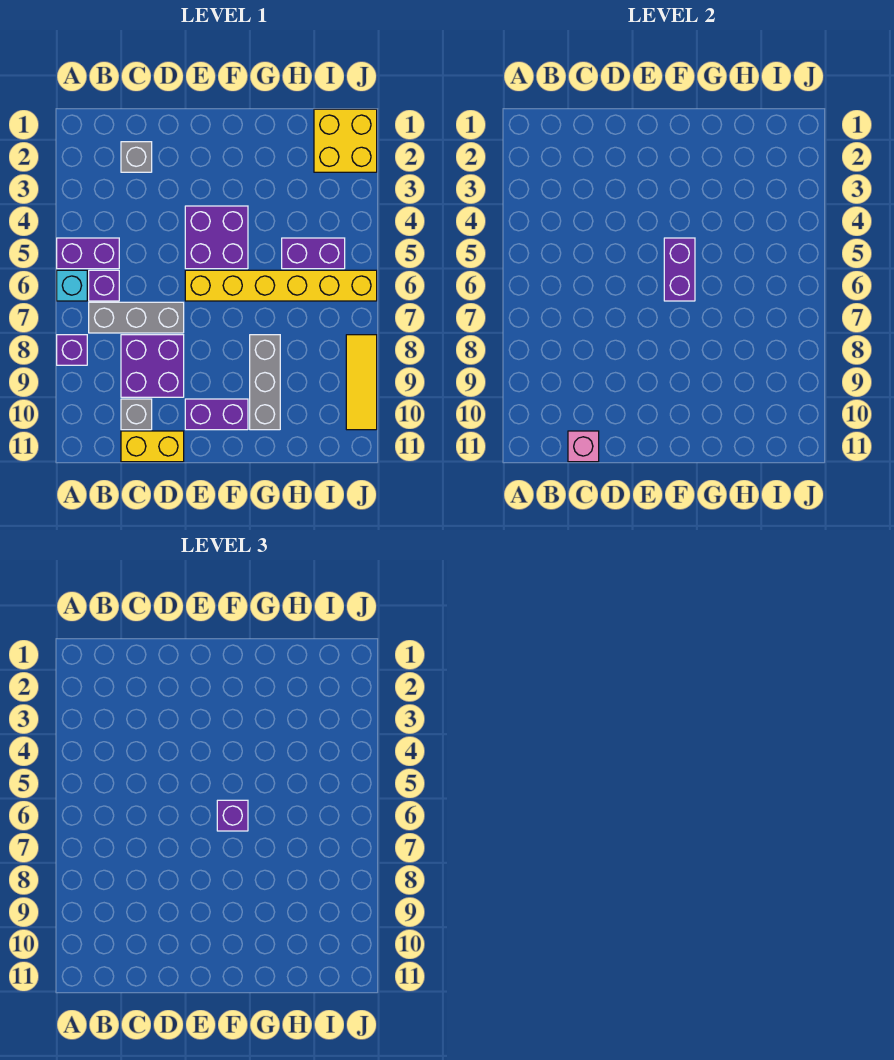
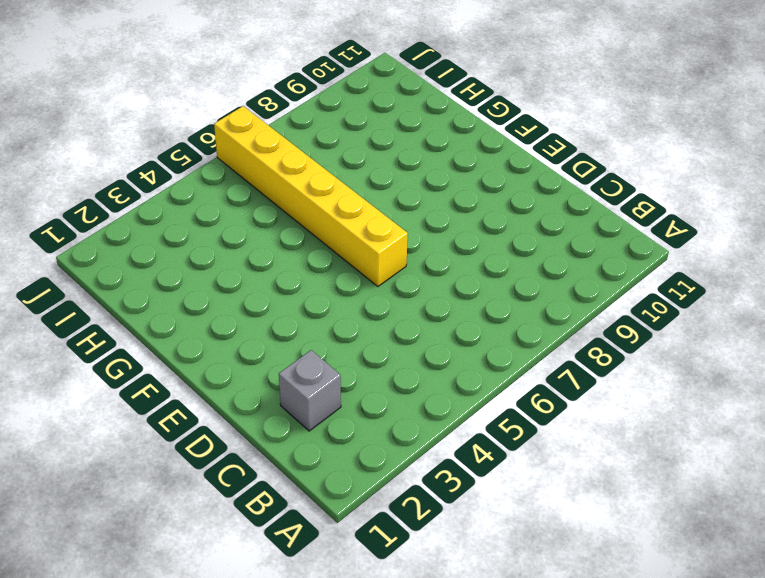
none -> purple brick A5:B5 level 1
none -> cyan brick A6 level 1
none -> purple brick A8 level 1

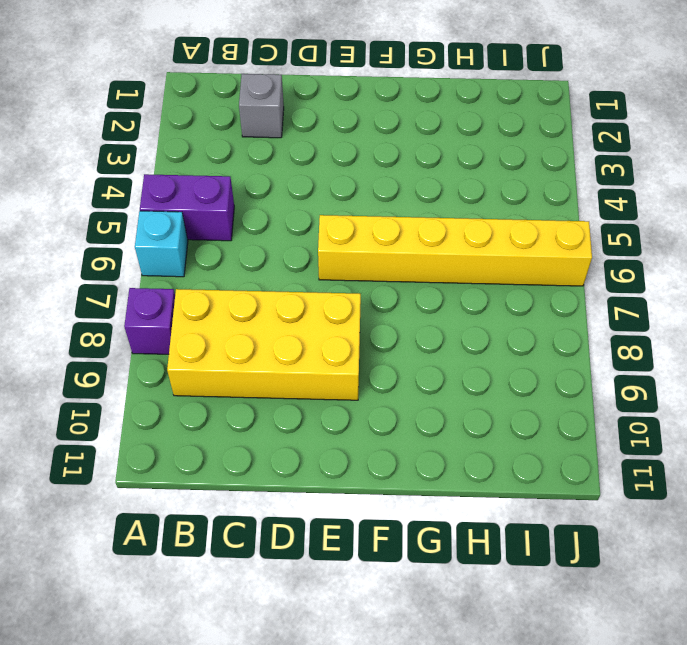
yellow brick B8:E9 level 1 -> purple brick C8:D9 level 1
none -> purple brick B6 level 1
none -> grey brick B7:D7 level 1
none -> grey brick C10 level 1

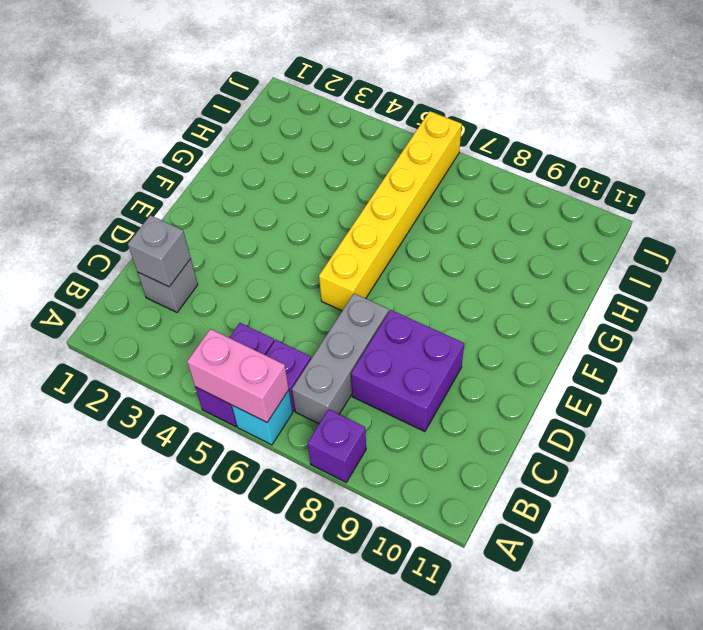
pink brick A5:A6 level 2 -> none
grey brick C2 level 2 -> grey brick C10 level 1
none -> yellow brick C11:D11 level 1
none -> purple brick E4:F5 level 1
none -> purple brick E10:F10 level 1

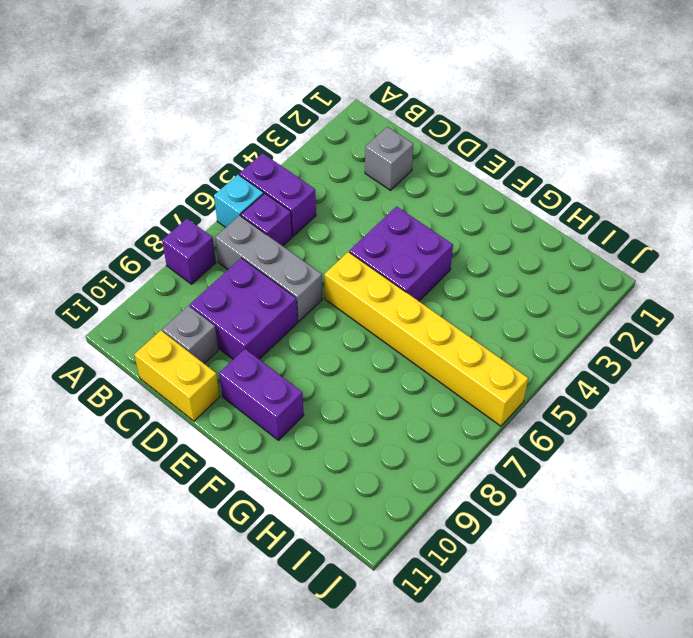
none -> grey brick G8:G10 level 1
none -> purple brick H5:I5 level 1
none -> yellow brick I1:J2 level 1

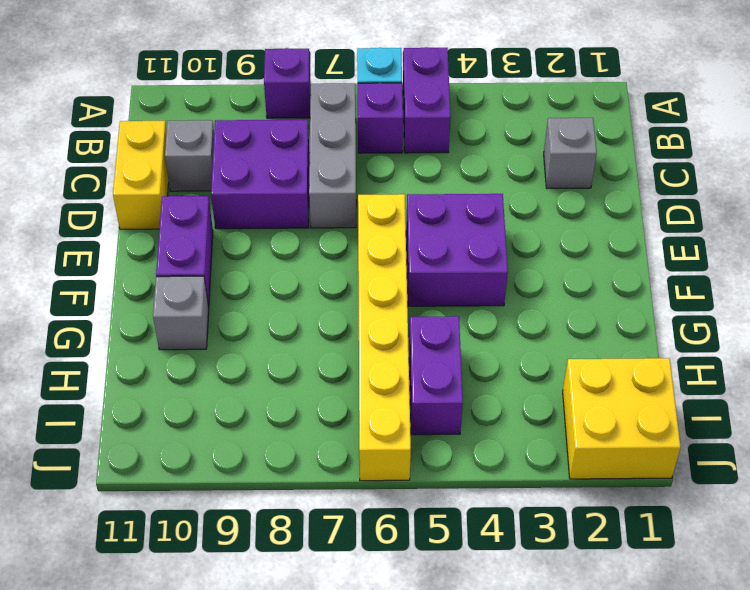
grey brick G10 level 1 -> grey brick G8:G10 level 1
none -> yellow tile J8:J10 level 1
none -> pink brick C11 level 2
none -> purple brick F5:F6 level 2

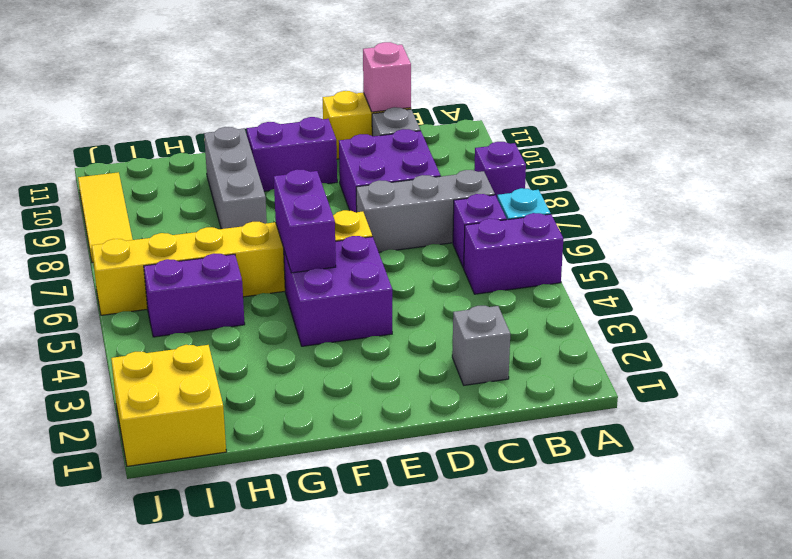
none -> purple brick F6 level 3

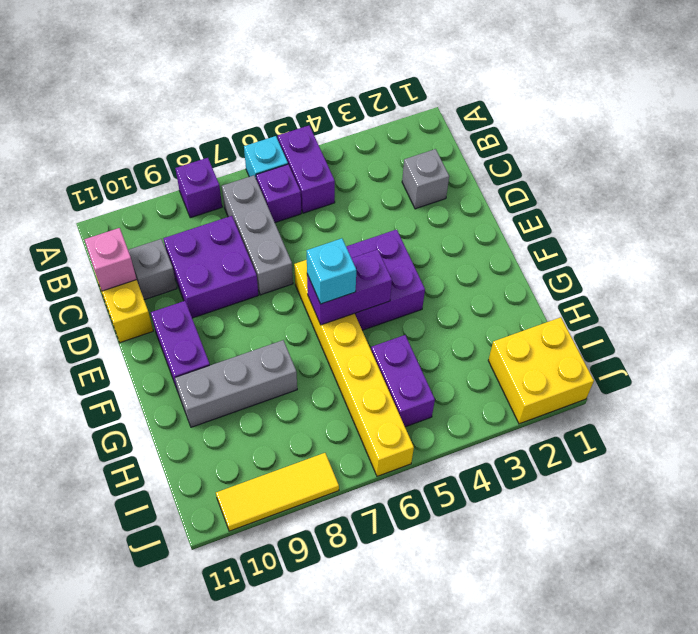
cyan brick F6 level 3 -> purple brick F6 level 3

